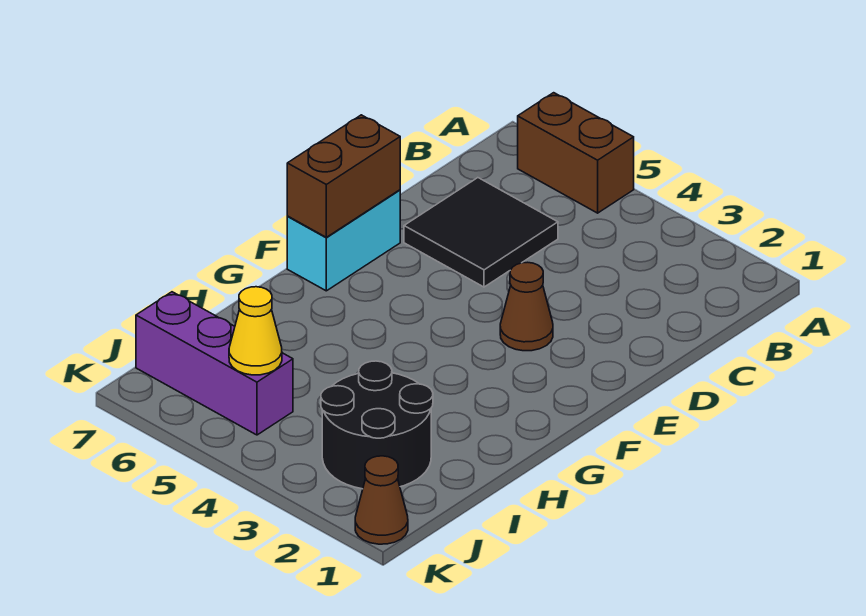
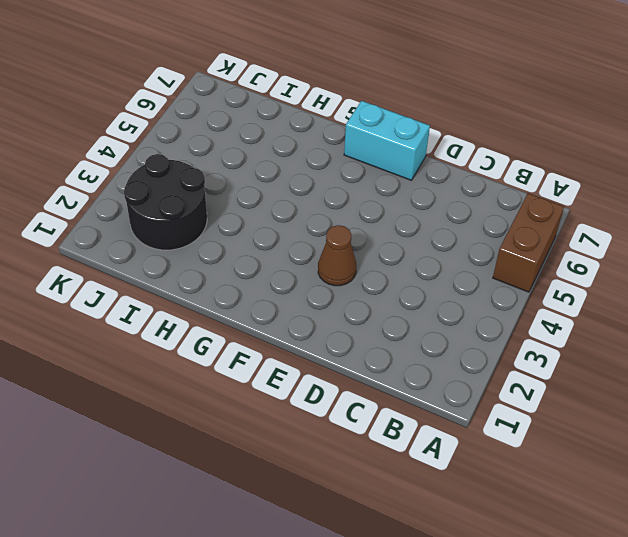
none -> black tile C5:D6 level 1
none -> purple brick J5:J7 level 1

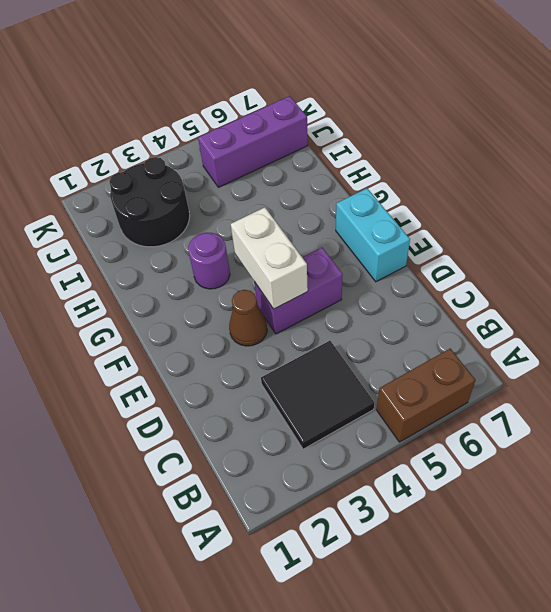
black tile B3:C4 level 1 -> black tile C5:D6 level 1
purple brick E4:E5 level 1 -> none
white brick E4:F4 level 2 -> none
purple round brick G3 level 1 -> none
none -> brown cone K1 level 1
none -> brown brick E7:F7 level 2

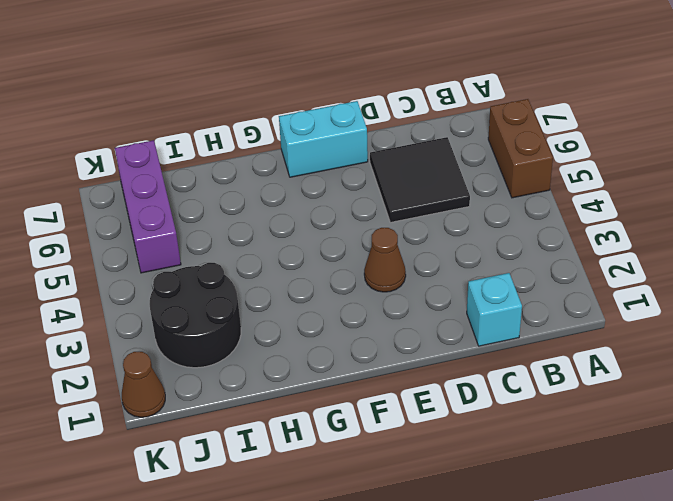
cyan brick C1 level 1 -> none
none -> brown brick E7:F7 level 2
none -> yellow cone J5 level 2

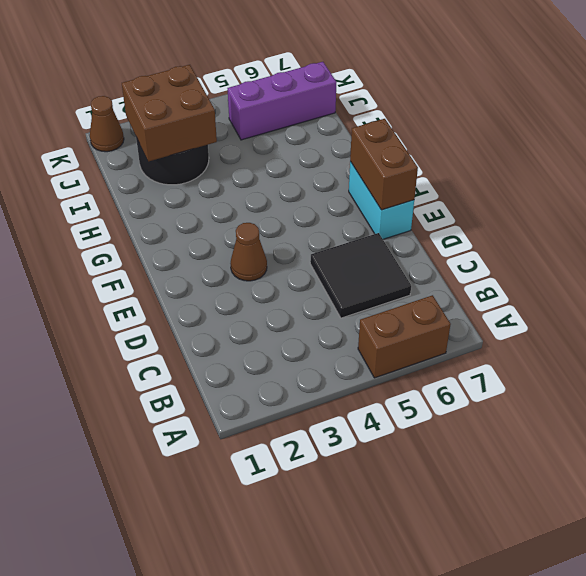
brown brick I2:J3 level 2 -> none
none -> yellow cone J5 level 2

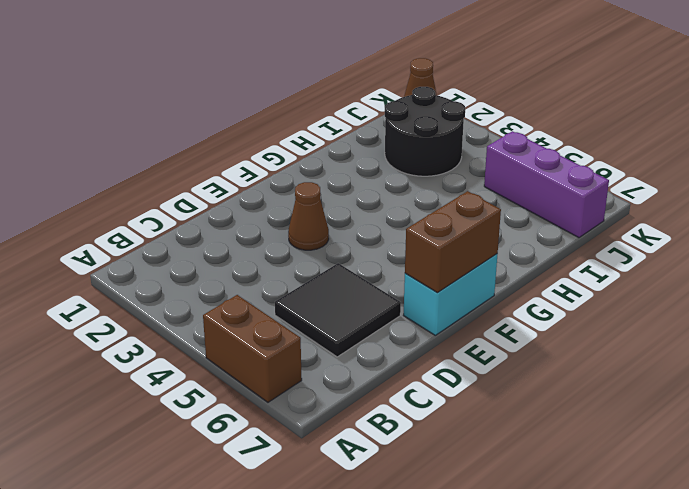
none -> yellow cone J5 level 2

